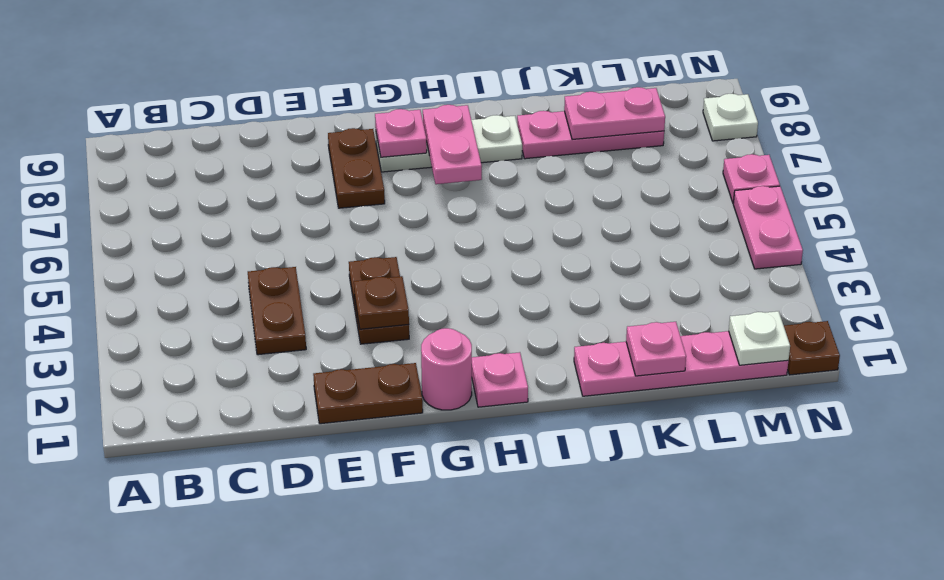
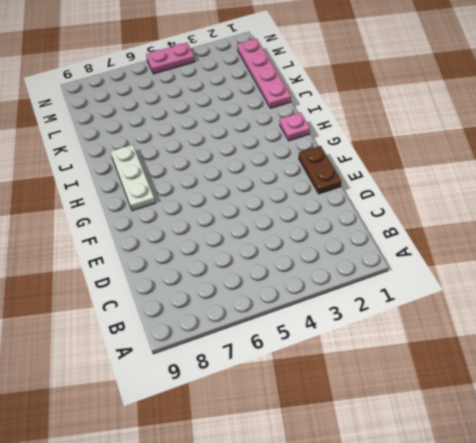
none -> brown plate D3:D4 level 1
none -> brown plate F3:F4 level 1
none -> brown plate F7:F8 level 1

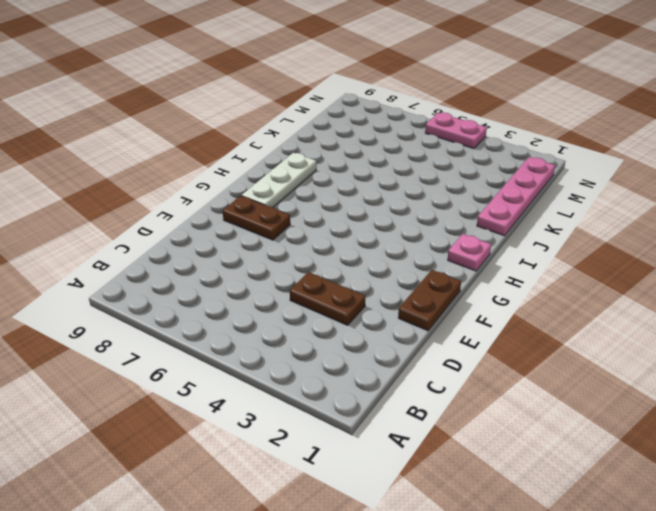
none -> brown plate F3:F4 level 1
none -> pink round brick G1 level 1
none -> pink plate J8:L8 level 1

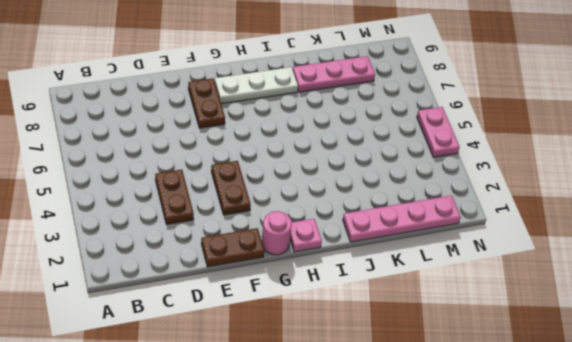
none -> brown plate N1 level 1
none -> pink plate N6 level 1
none -> white plate N8 level 1

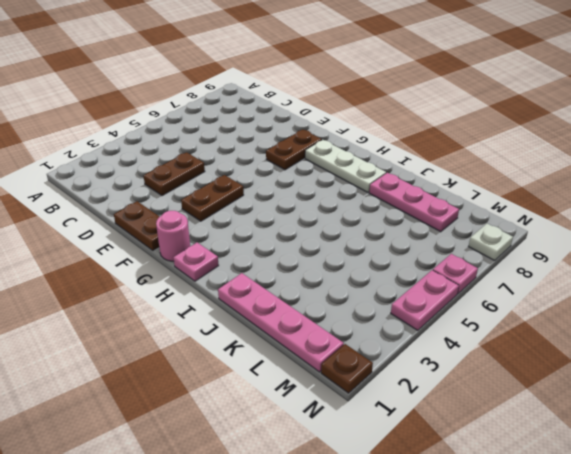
none -> brown plate F3 level 2
none -> pink plate G8 level 2
none -> pink plate H7:H8 level 2

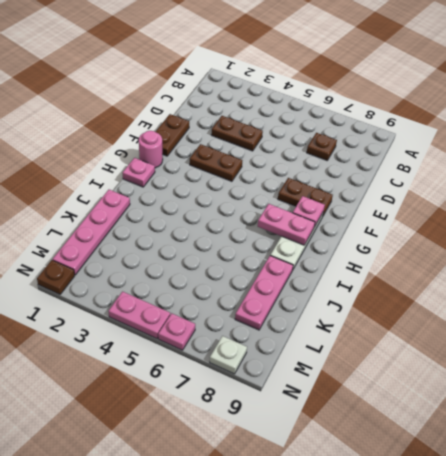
brown plate C7 level 1 -> brown plate F3 level 2
none -> pink plate K1 level 2
none -> pink plate K8:L8 level 2
none -> white plate M1 level 2

